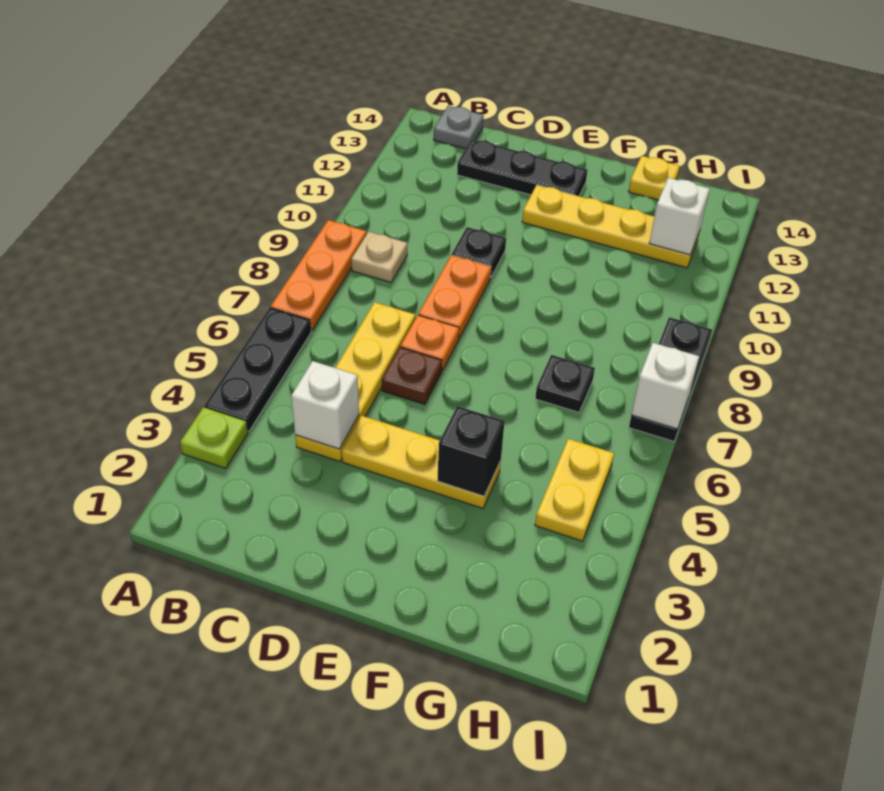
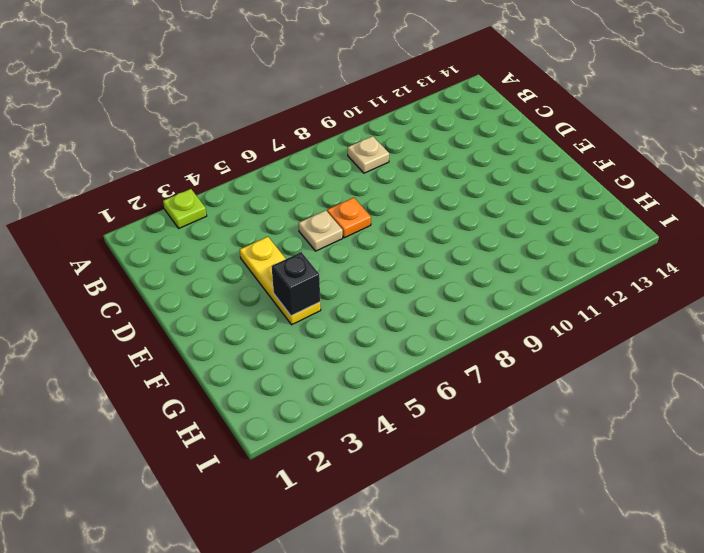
tan plate D6 level 1 -> brown plate D6 level 1
none -> black plate A4:A6 level 1
none -> orange plate A7:A9 level 1
none -> grey plate B14 level 1

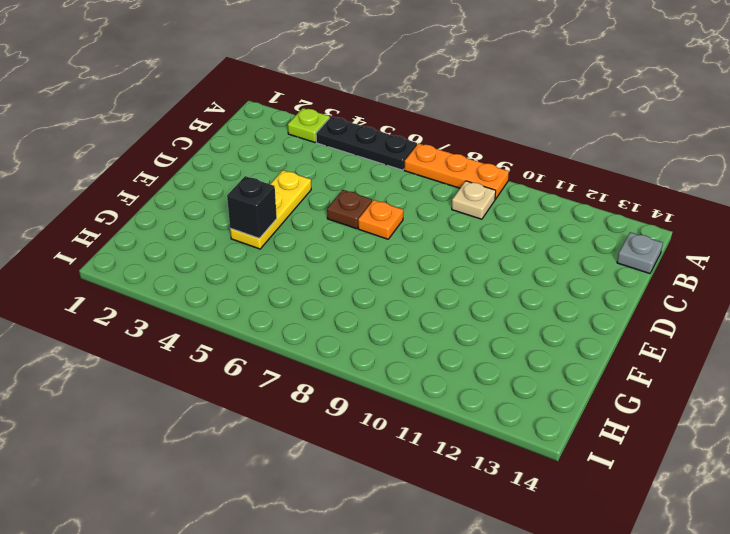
none -> yellow plate C4:C7 level 1
none -> black plate C13:E13 level 1
none -> orange plate D8:D9 level 1

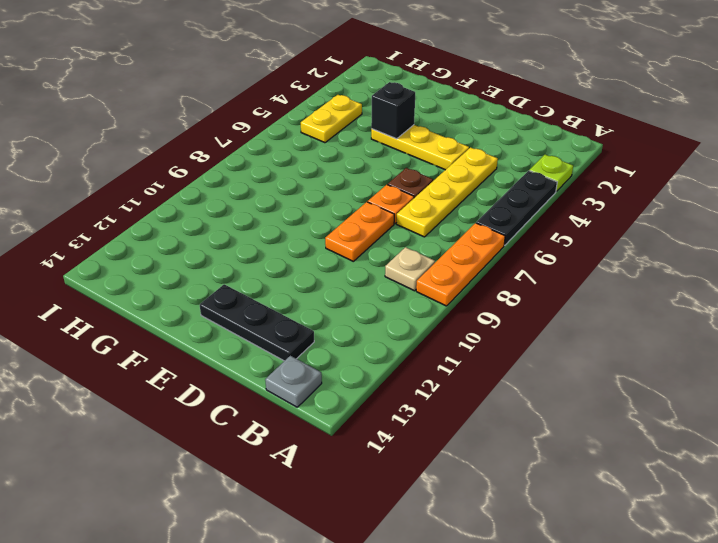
none -> black plate D10 level 1
none -> yellow plate E12:H12 level 1
none -> black plate G7 level 1

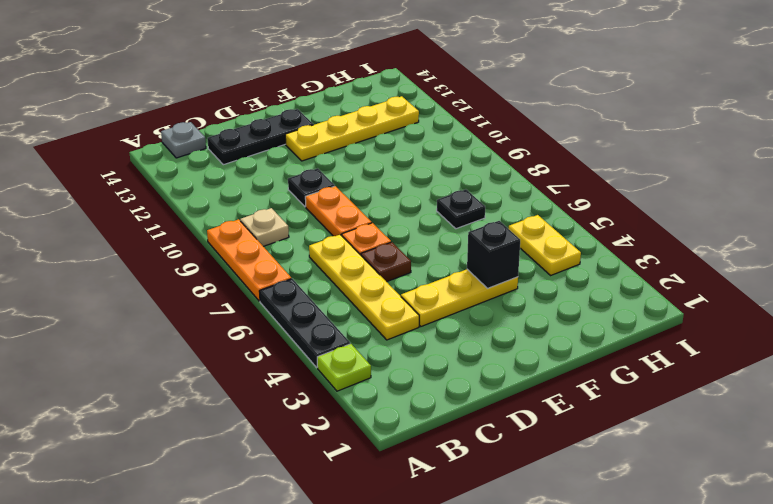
none -> yellow plate G14 level 1
none -> black plate I7:I9 level 1
none -> white brick C4 level 2

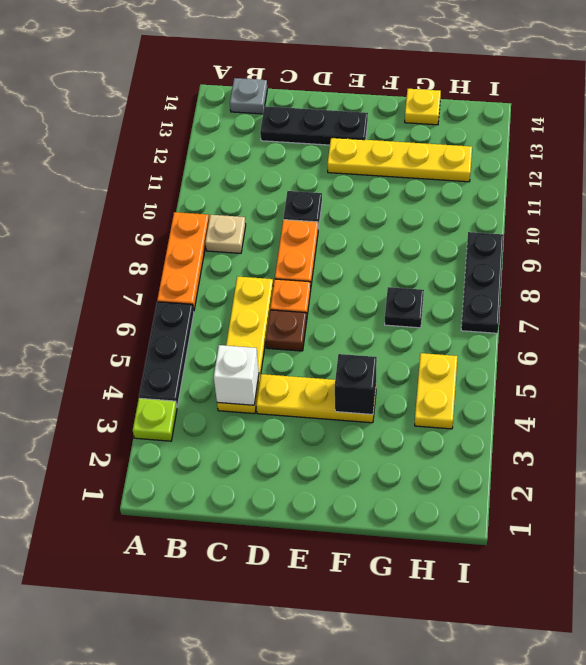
none -> white brick H12 level 2
none -> white brick I7 level 2

